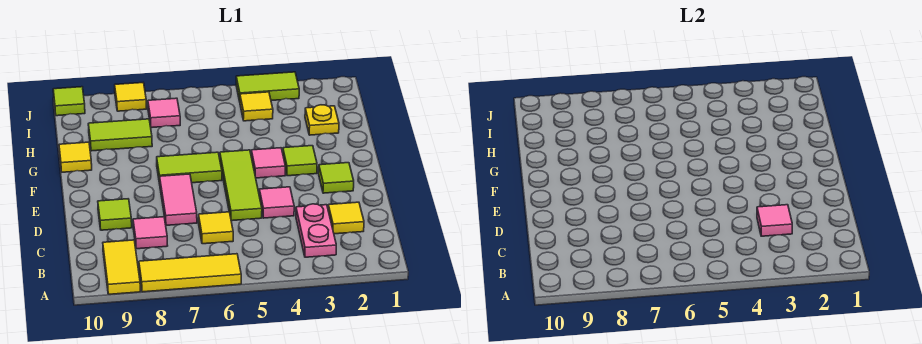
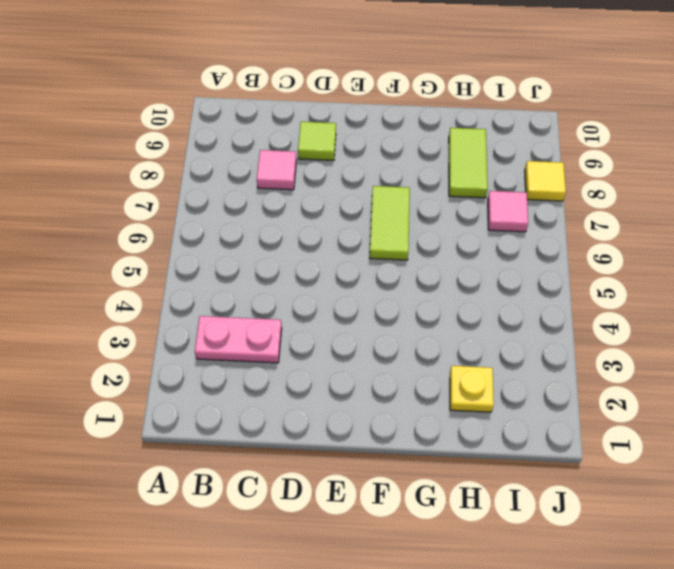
none -> yellow tile A6:A8 level 1
none -> yellow tile A9:B9 level 1
none -> yellow tile C2 level 1

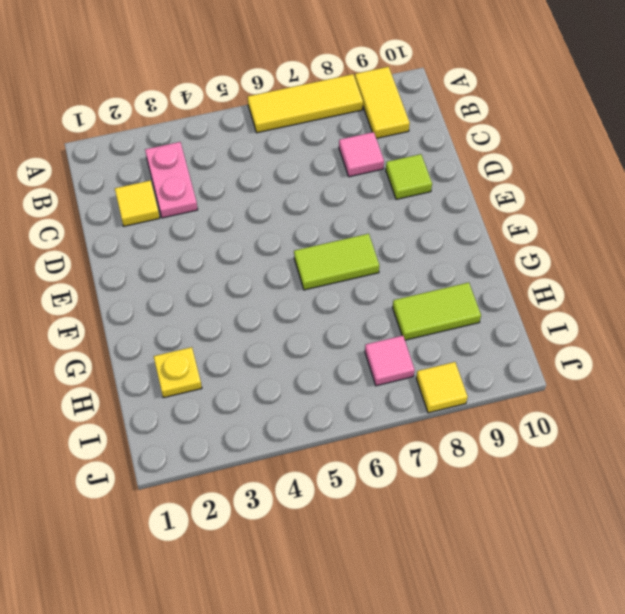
none -> yellow tile C6 level 1
none -> pink tile D4 level 1
none -> lime tile D5:F5 level 1

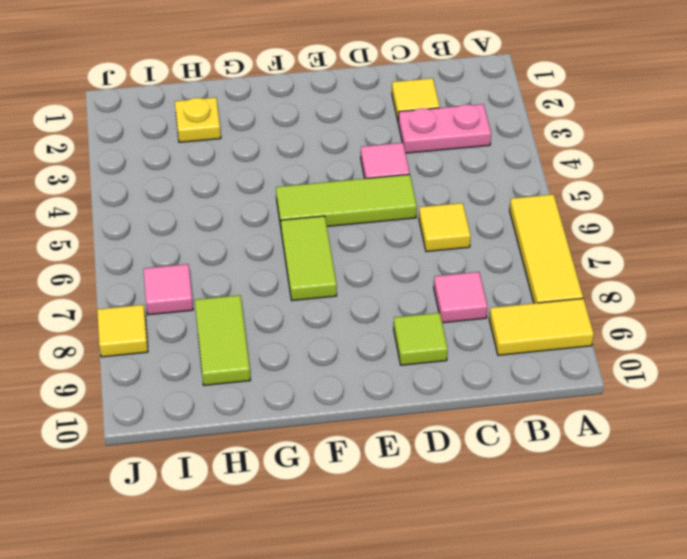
none -> pink tile D7:E7 level 1
none -> lime tile E2 level 1
none -> lime tile F3 level 1

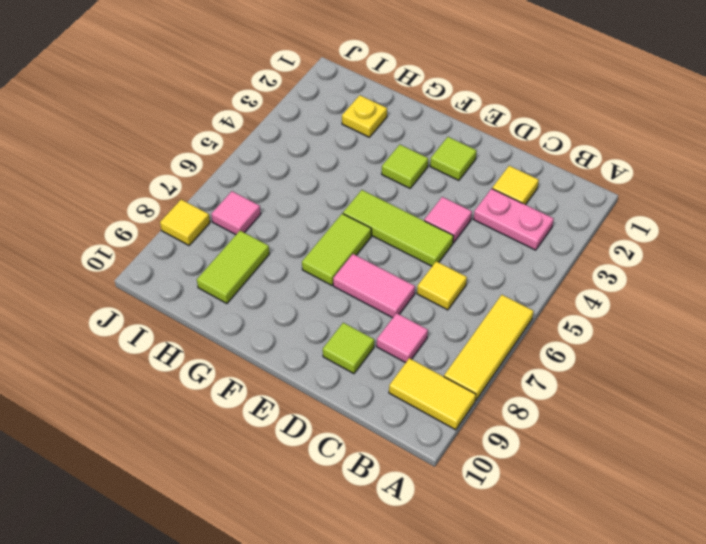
none -> pink tile F4 level 1
none -> yellow tile G10 level 1
none -> yellow tile I4 level 1

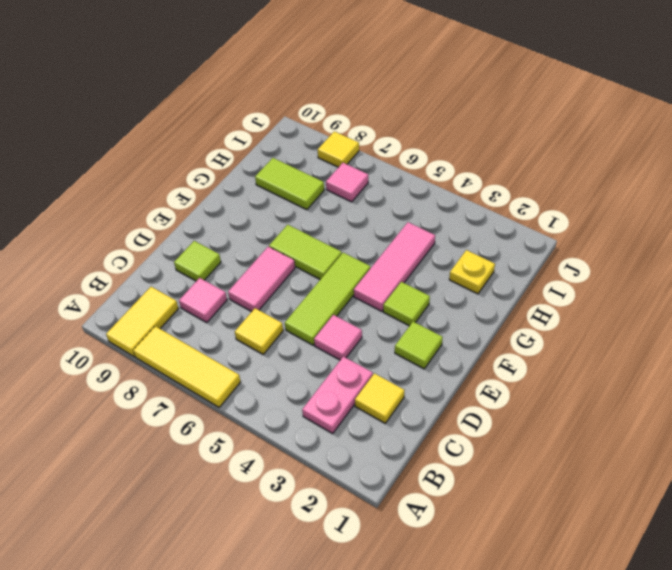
pink tile F4:H4 level 1 -> pink tile F4 level 1
none -> yellow tile G10 level 1
none -> yellow tile I4 level 1
none -> lime tile J3:J4 level 1

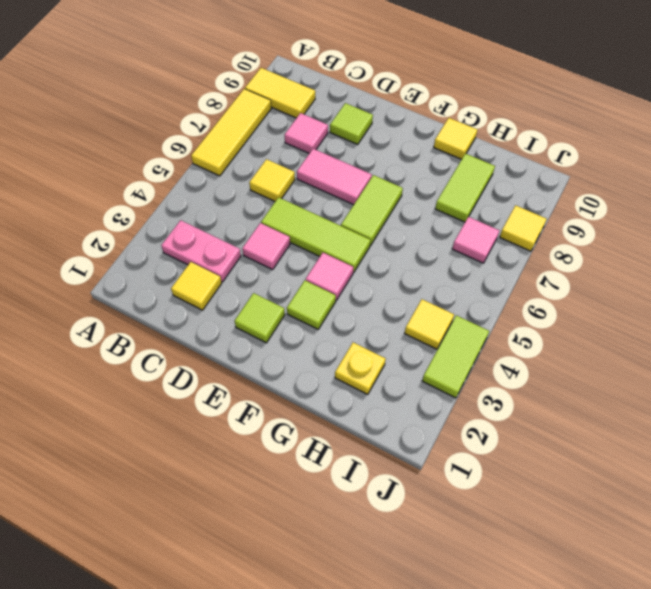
none -> lime tile J10 level 1
none -> pink tile C3 level 2

